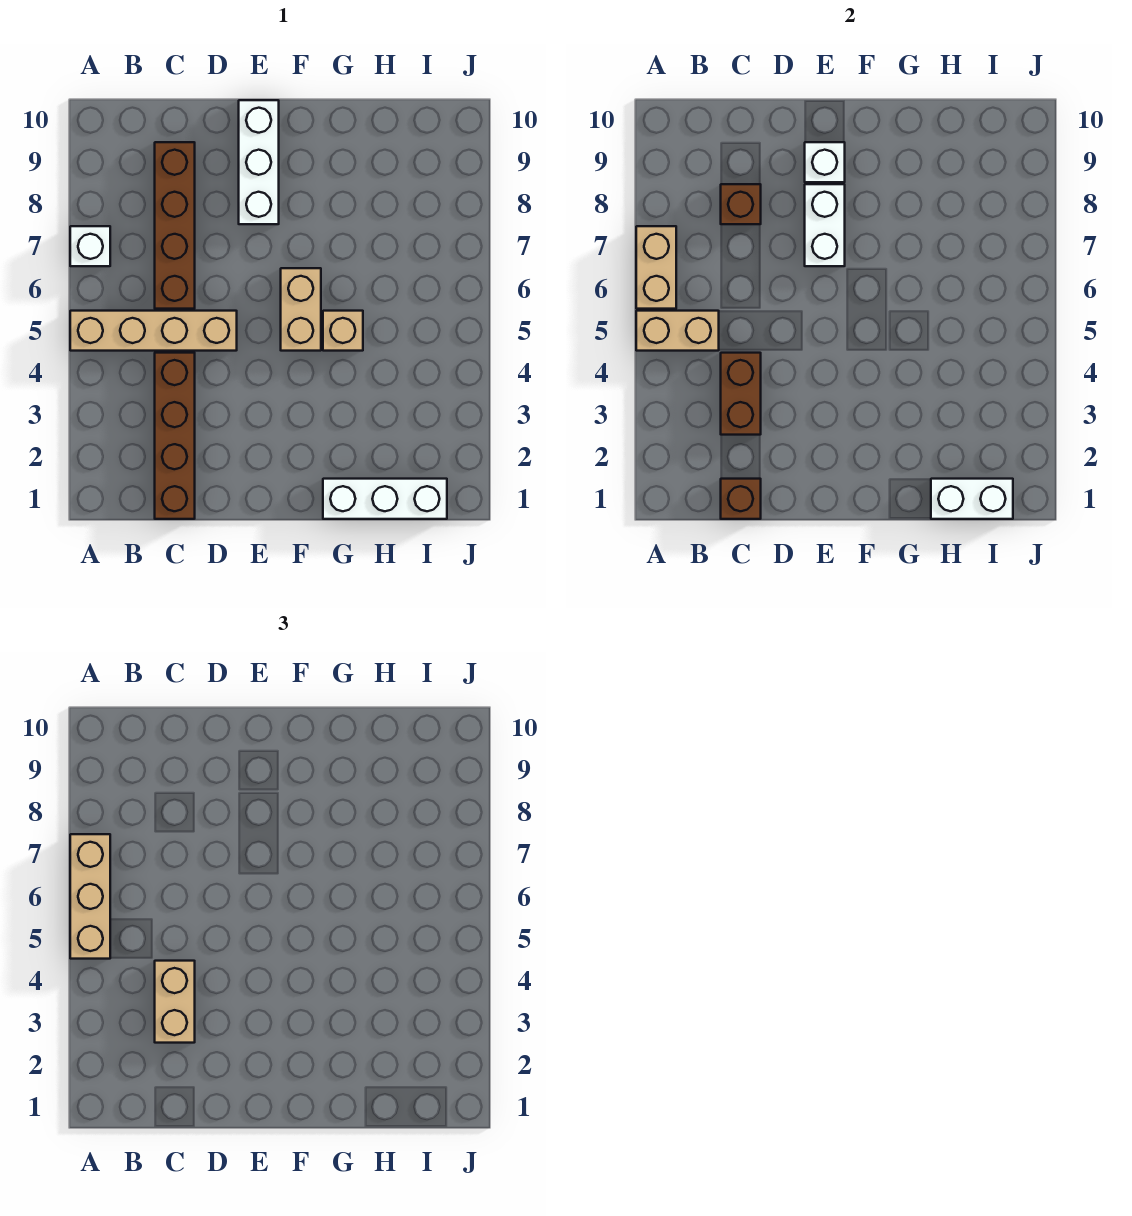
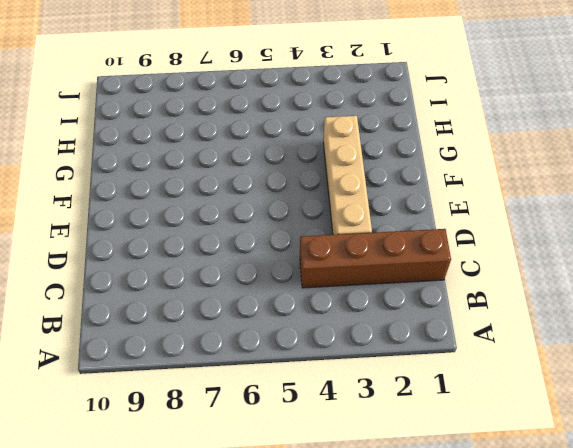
tan brick D3:G3 level 1 -> tan brick A5:D5 level 1
none -> white brick A7 level 1
none -> brown brick C6:C9 level 1
none -> white brick E8:E10 level 1

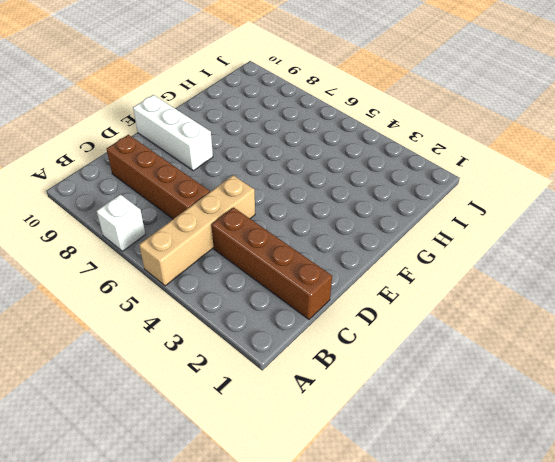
none -> tan brick F5:F6 level 1
none -> white brick G1:I1 level 1
none -> tan brick G5 level 1

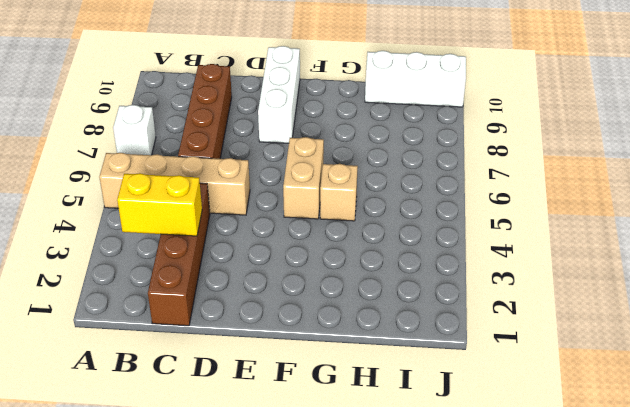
yellow brick B3:C3 level 2 -> brown brick C3:C4 level 2
white brick H10:J10 level 1 -> white brick G1:I1 level 1
none -> tan brick A5:B5 level 2
none -> tan brick A6:A7 level 2
none -> brown brick C1 level 2

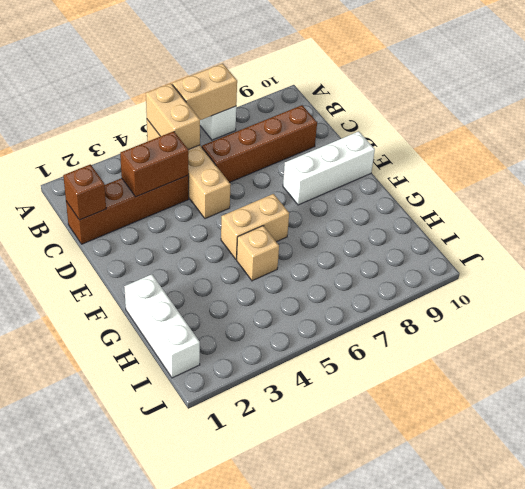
none -> brown brick C8 level 2
none -> white brick E7:E8 level 2
none -> white brick E9 level 2

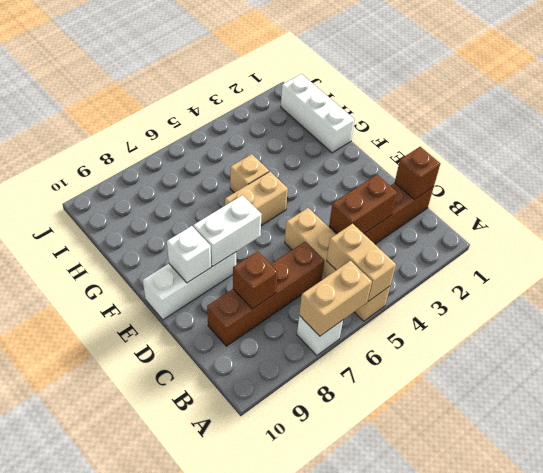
none -> white brick H1:I1 level 2
none -> tan brick A5:A7 level 3
none -> tan brick C3:C4 level 3

